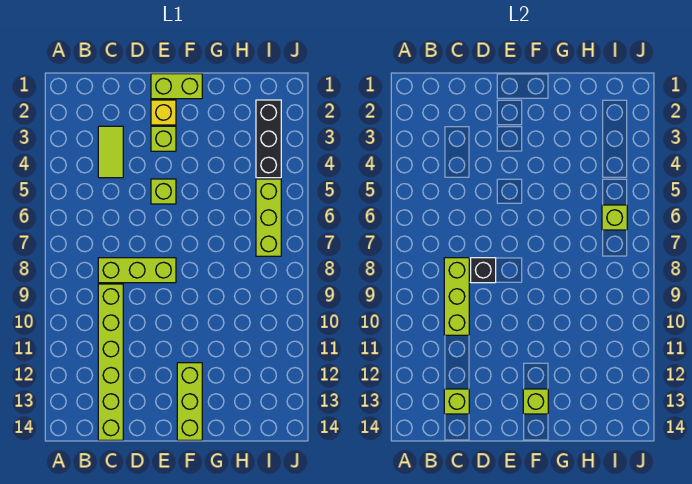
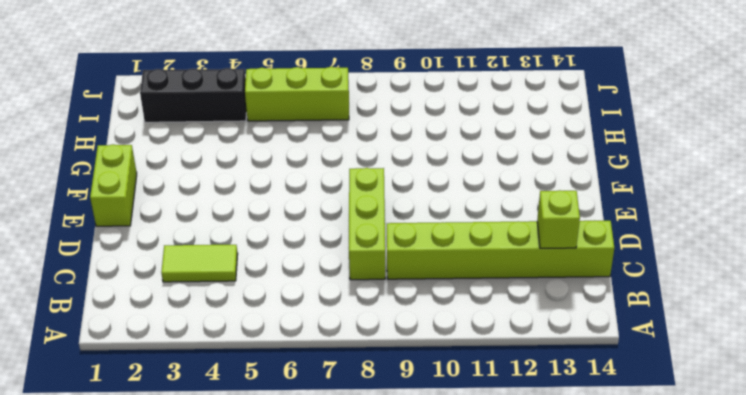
none -> yellow brick E2 level 1
none -> lime brick E3 level 1
none -> lime brick E5 level 1

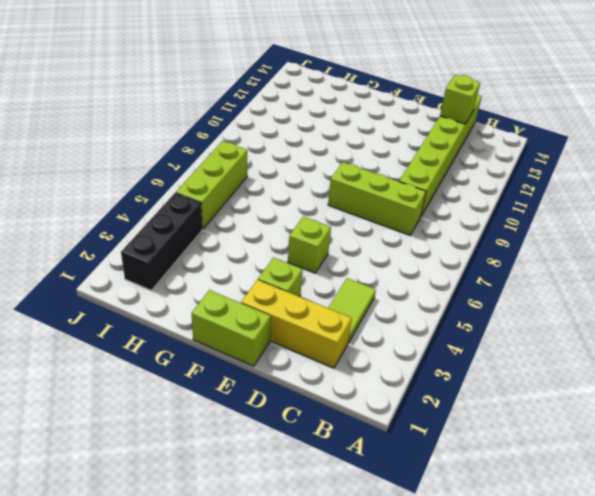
yellow brick C2:E2 level 1 -> yellow brick E2 level 1
none -> lime brick F12:F14 level 1
none -> lime brick C8:C10 level 2
none -> black brick D8 level 2

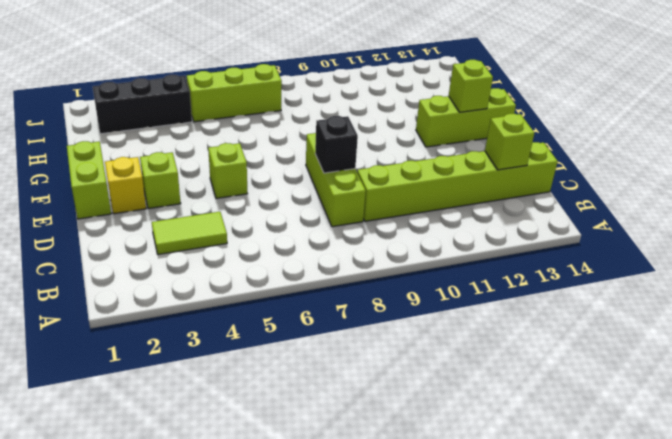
none -> lime brick C8:C10 level 2
none -> lime brick I6 level 2

